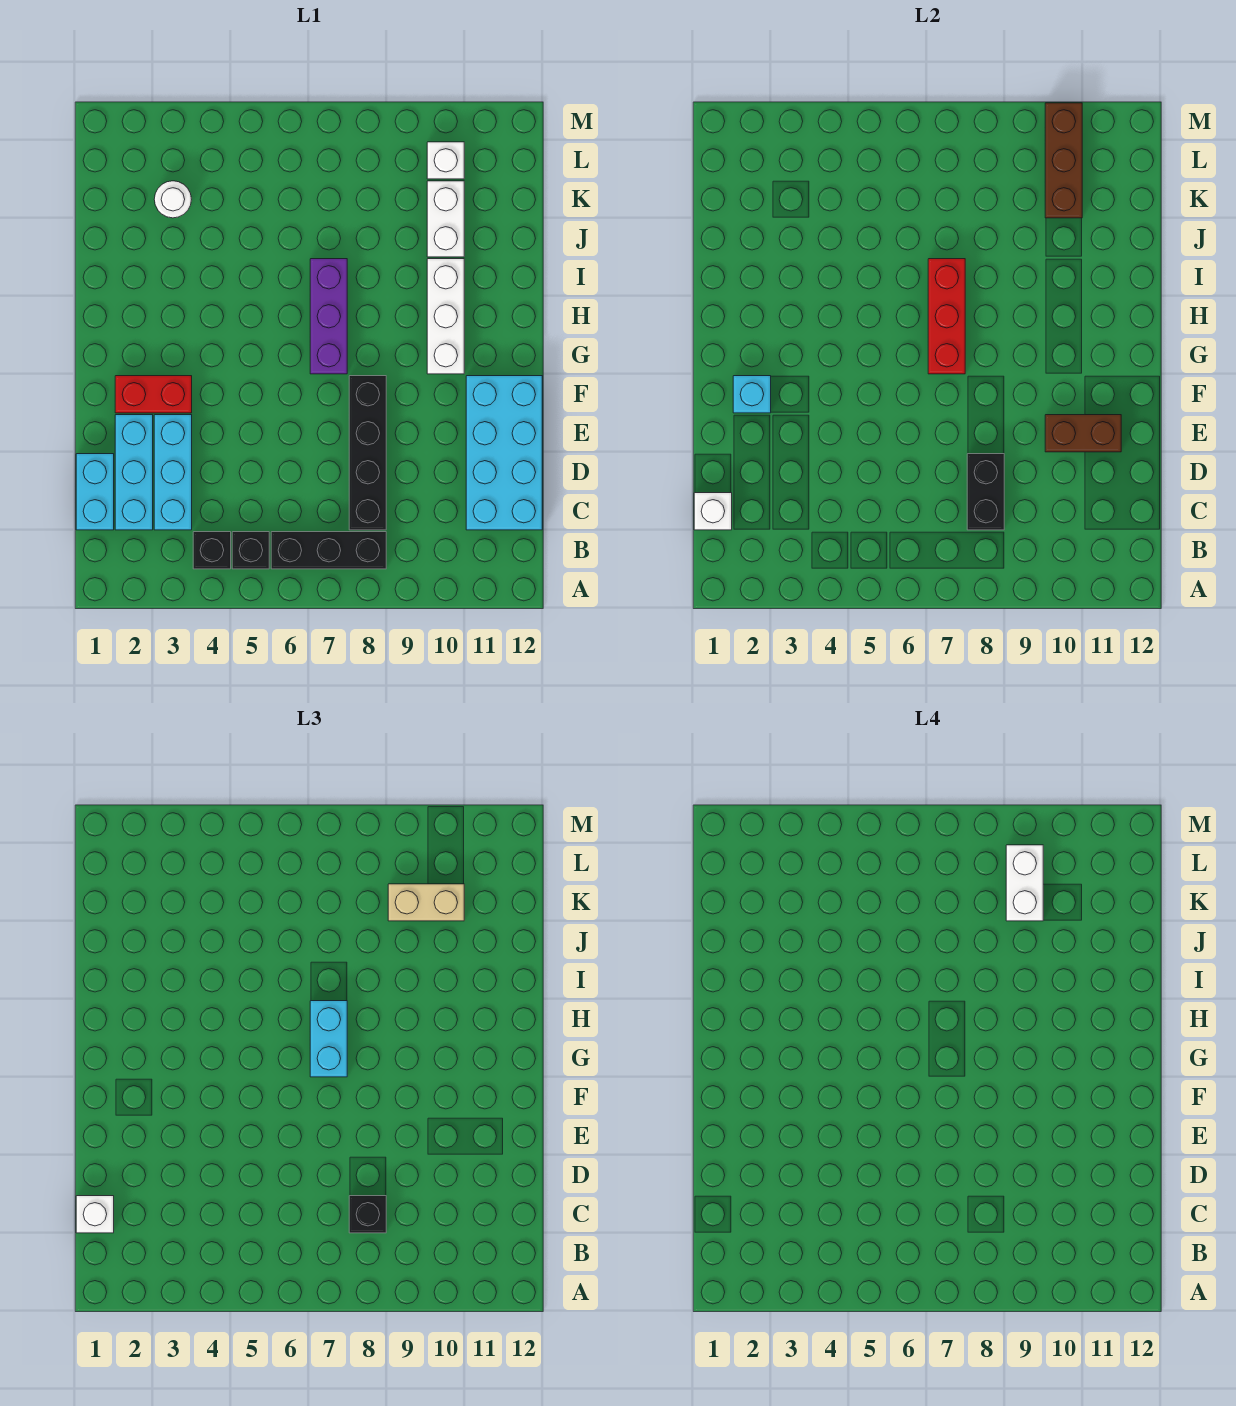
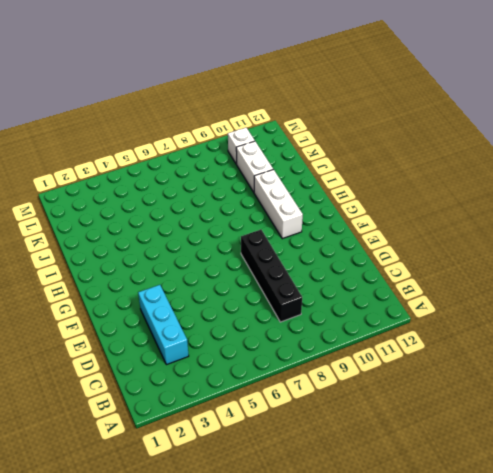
none -> black brick B4 level 1
none -> black brick B5 level 1
none -> black brick B6:B8 level 1

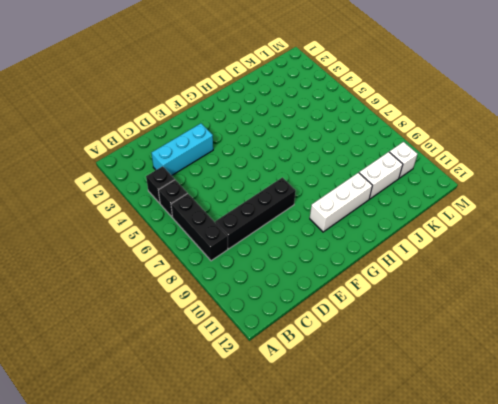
none -> cyan brick C1:D1 level 1
none -> cyan brick C2:E2 level 1
none -> cyan brick C11:F12 level 1

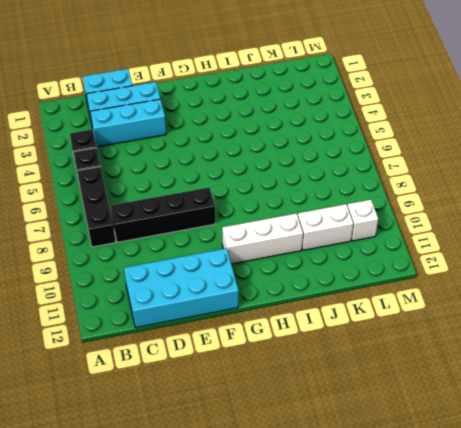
none -> red brick F2:F3 level 1
none -> purple brick G7:I7 level 1
none -> white round brick K3 level 1

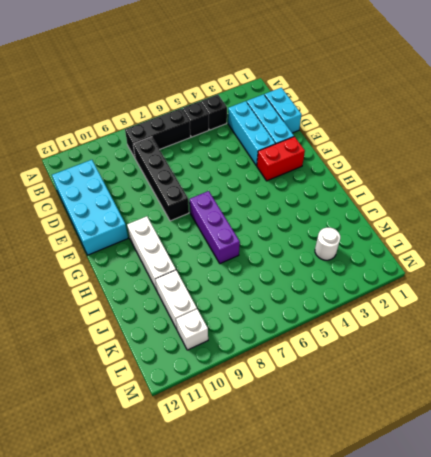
none -> white brick C1 level 2
none -> black brick C8:D8 level 2
none -> brown brick E10:E11 level 2

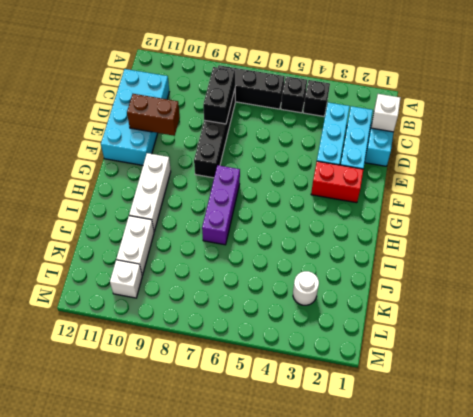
none -> cyan brick F2 level 2
none -> red brick G7:I7 level 2
none -> brown brick K10:M10 level 2

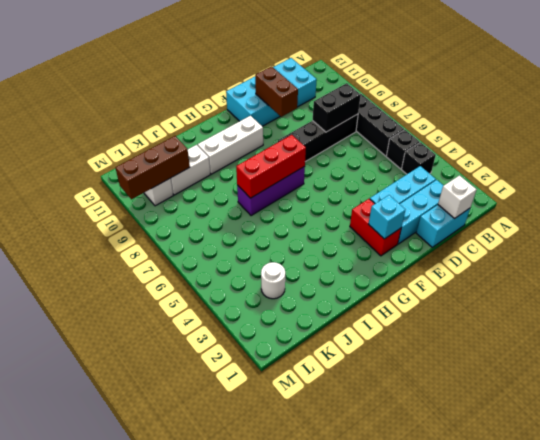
none -> white brick C1 level 3
none -> black brick C8 level 3
none -> cyan brick G7:H7 level 3

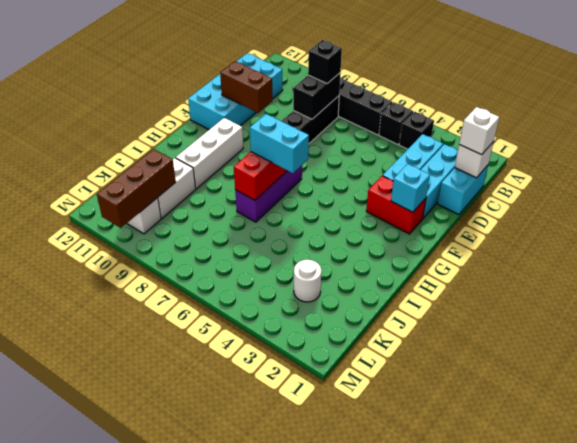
cyan brick H6:H7 level 3 -> cyan brick G7:H7 level 3
none -> tan brick K9:K10 level 3
none -> white brick K9:L9 level 4

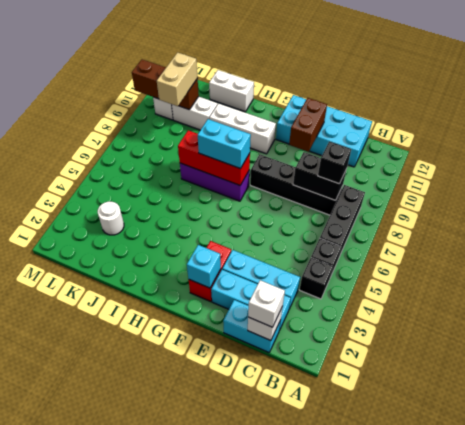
white brick I12:J12 level 1 -> white brick K9:L9 level 4

